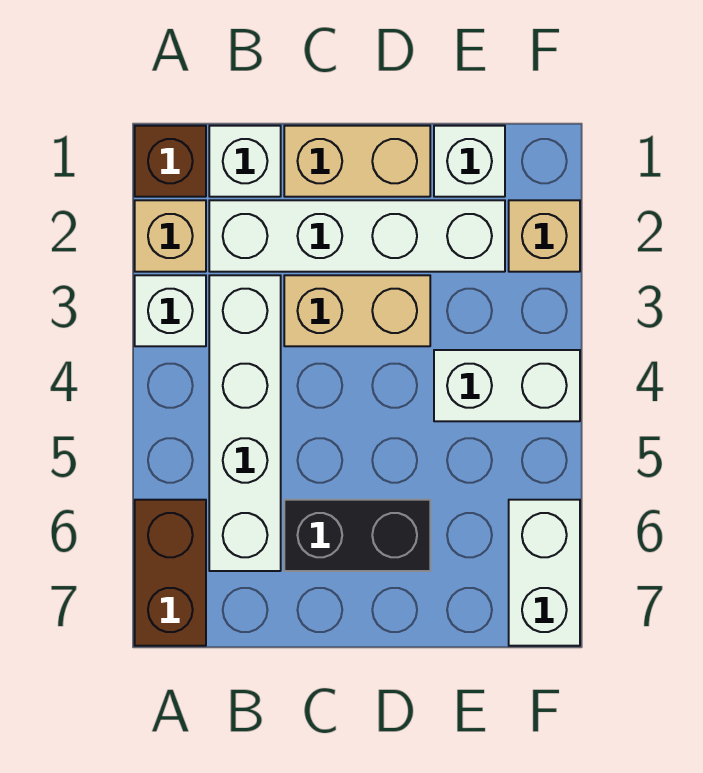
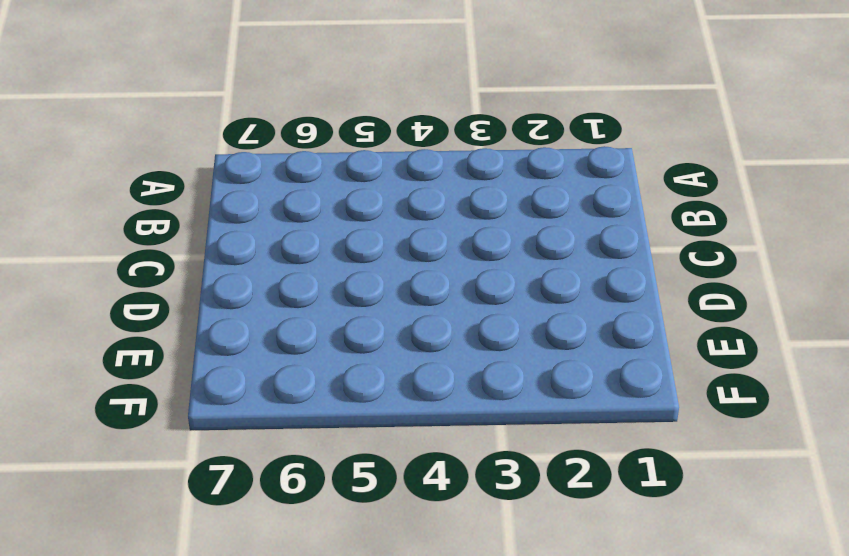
none -> brown brick A1 level 1
none -> tan brick A2 level 1
none -> white brick A3 level 1

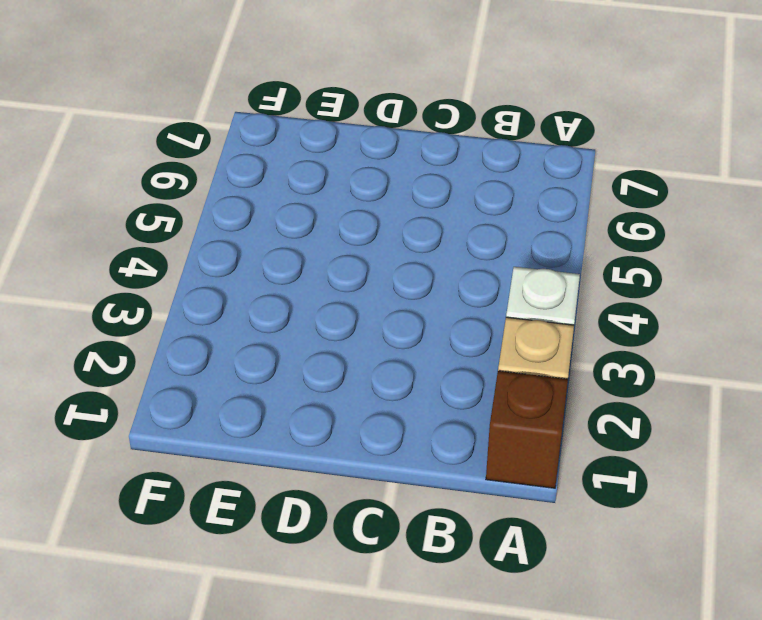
none -> brown brick A6:A7 level 1
none -> white brick B1 level 1
none -> white brick B2:E2 level 1

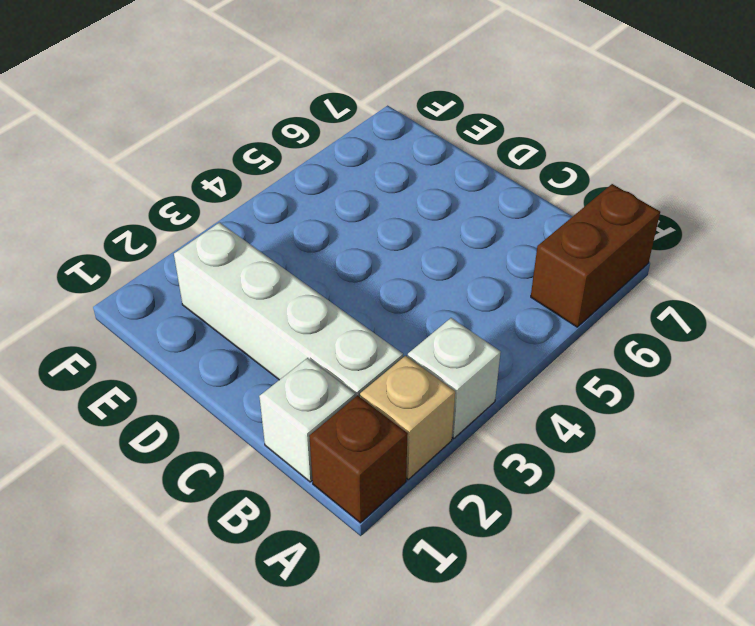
none -> white brick B3:B6 level 1
none -> tan brick C1:D1 level 1
none -> tan brick C3:D3 level 1

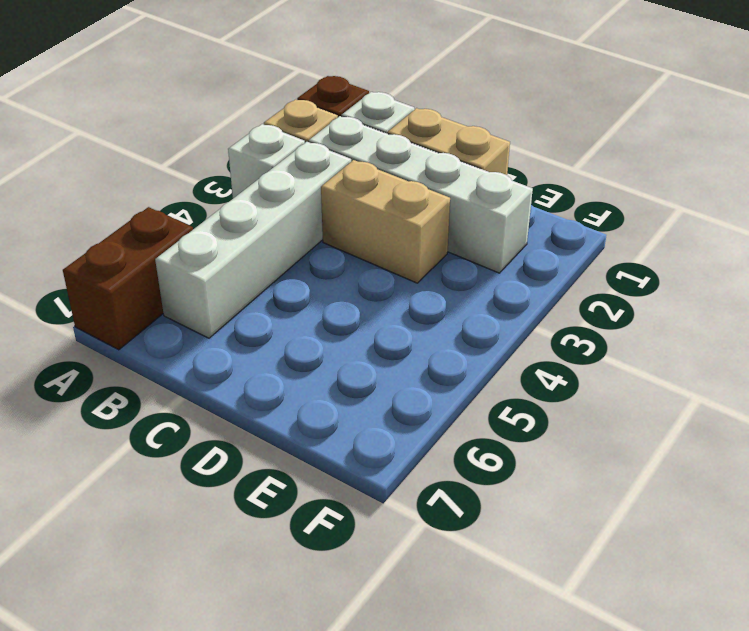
none -> black brick C6:D6 level 1
none -> white brick E1 level 1
none -> white brick E4:F4 level 1

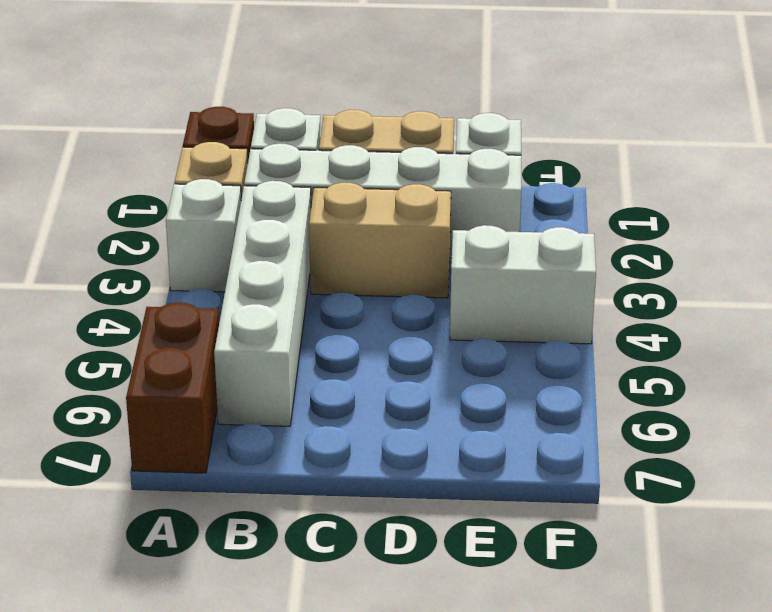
none -> black brick C6:D6 level 1
none -> tan brick F2 level 1
none -> white brick F6:F7 level 1

